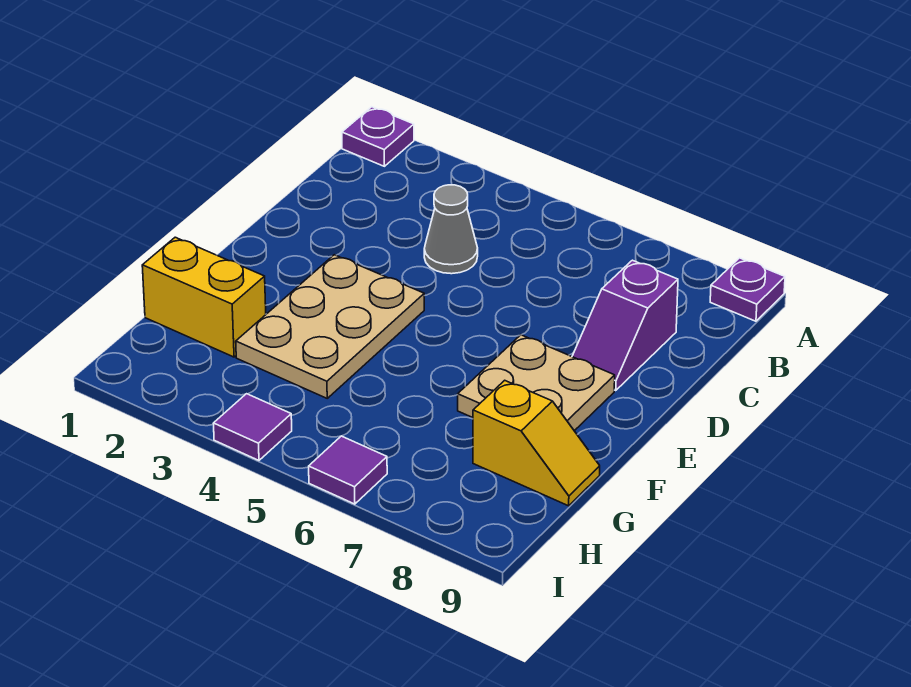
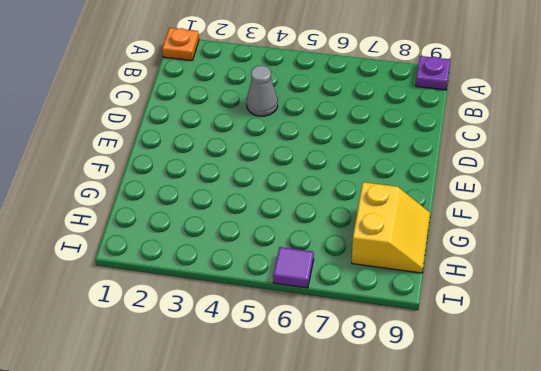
orange plate A1 level 1 -> purple plate A1 level 1
yellow slope G8:H9 level 1 top 8 -> yellow slope G8:G9 level 1 top 8
none -> purple slope C8:D8 level 1 top C
none -> tan plate E3:G4 level 1

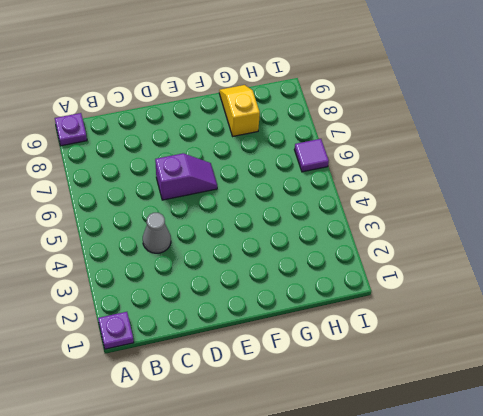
purple slope D6:E6 level 1 top D -> purple slope C8:D8 level 1 top C
none -> tan plate E3:G4 level 1
none -> tan plate E7:F8 level 1

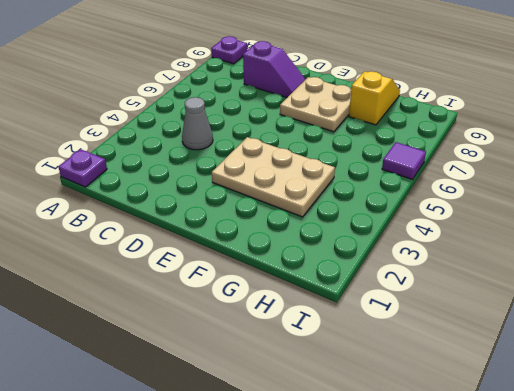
none -> yellow brick G1:G2 level 1
none -> purple tile I4 level 1

